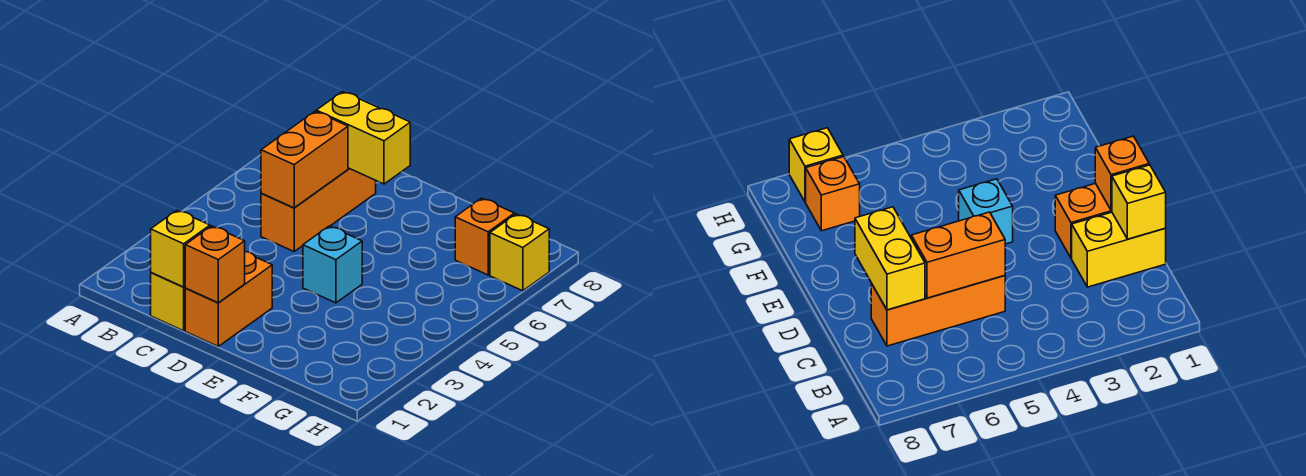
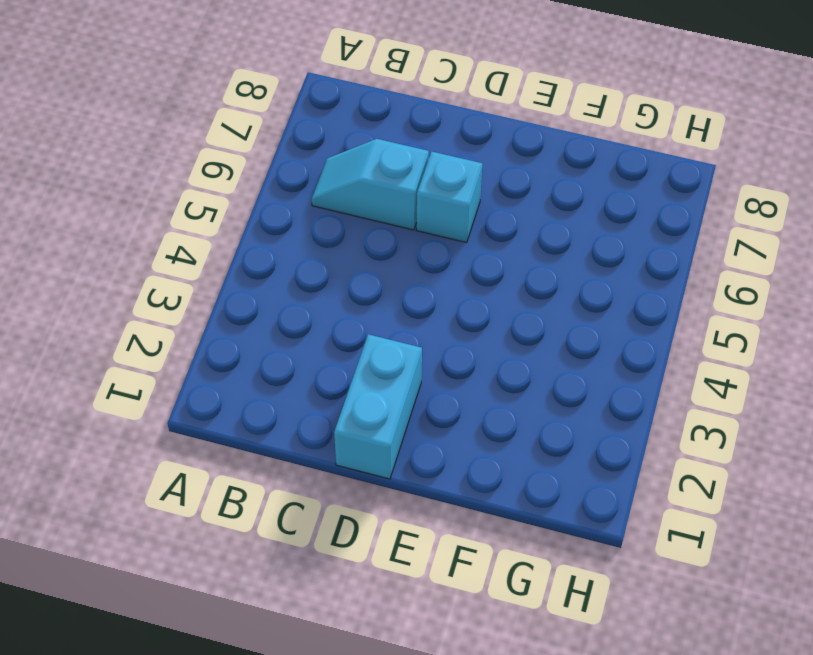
cyan slope B6:C6 level 1 top C -> orange brick C5:C7 level 1
cyan brick D1:D2 level 1 -> orange brick D1:D2 level 1
cyan brick D6 level 1 -> cyan brick E4 level 1
none -> yellow brick C1:C2 level 1
none -> orange brick G7 level 1

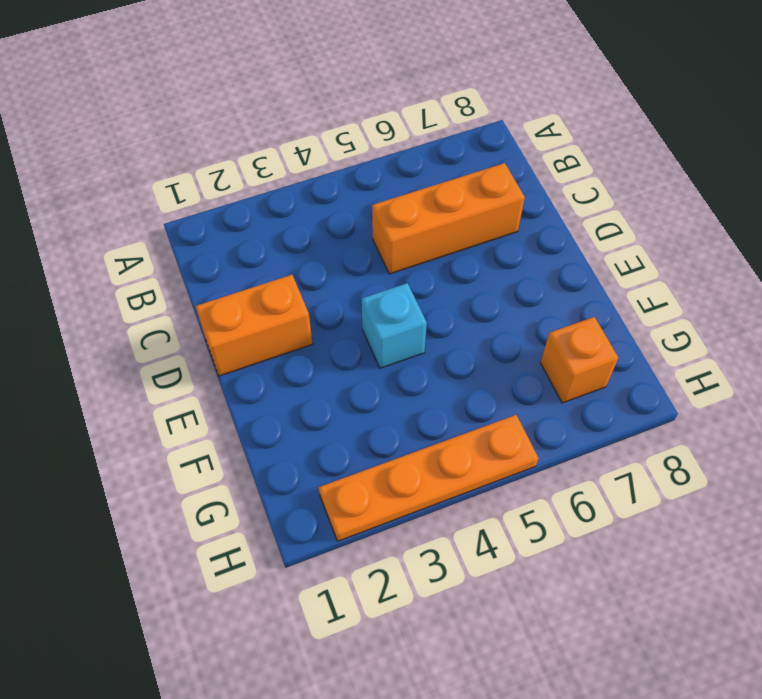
orange plate H2:H5 level 1 -> none
none -> yellow brick C1:C2 level 1
none -> yellow brick H7 level 1

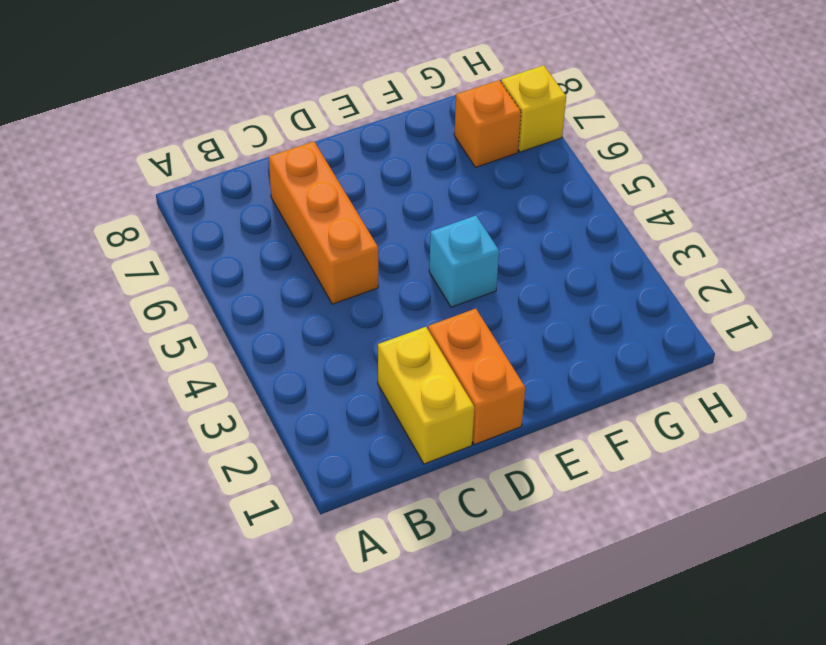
none -> yellow brick C1 level 2
none -> orange brick C5:C6 level 2

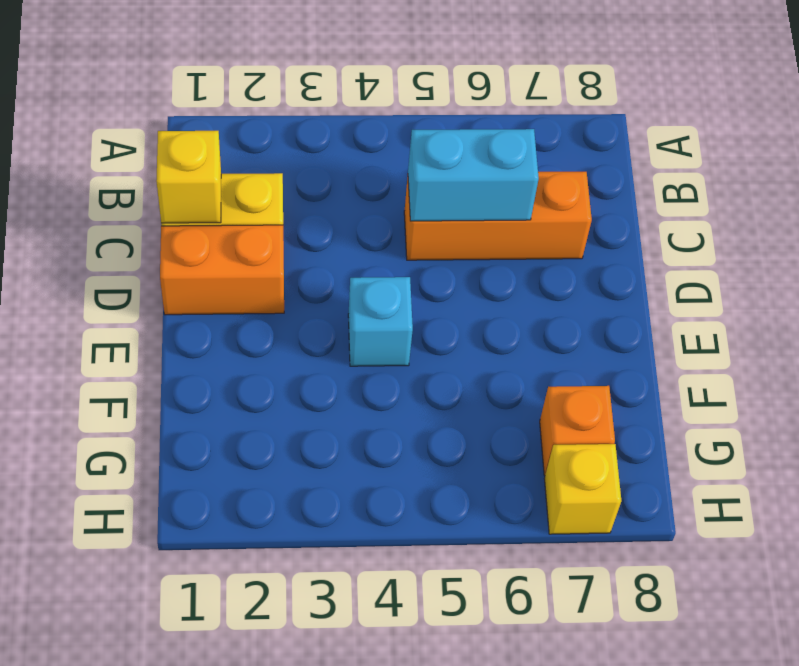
cyan brick C5:C6 level 2 -> orange brick C5:C6 level 2
none -> yellow brick C7:D7 level 2
none -> orange brick D1 level 2

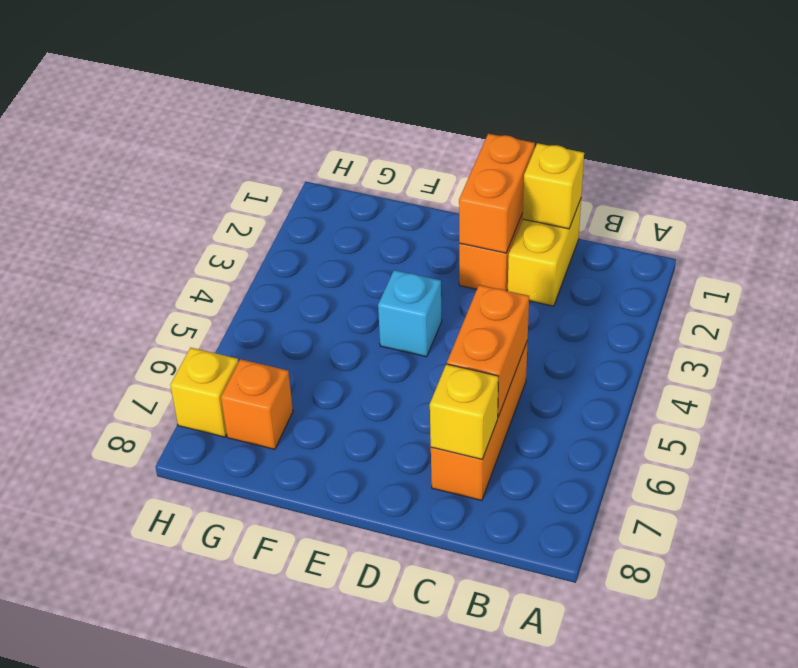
yellow brick C7 level 2 -> yellow brick C7:D7 level 2
orange brick D1:D2 level 2 -> orange brick D1 level 2

